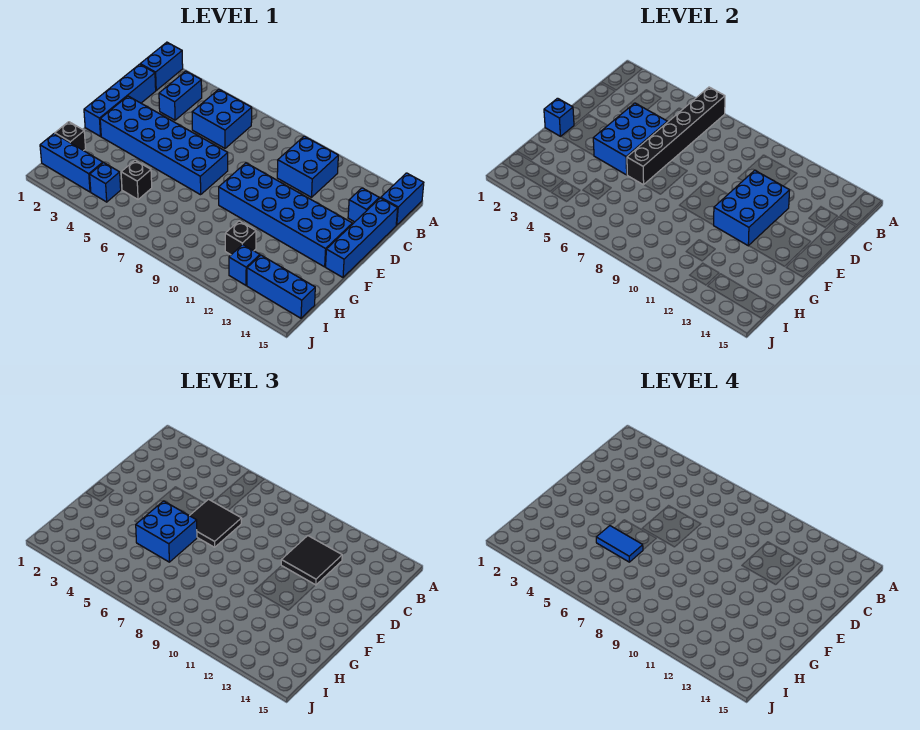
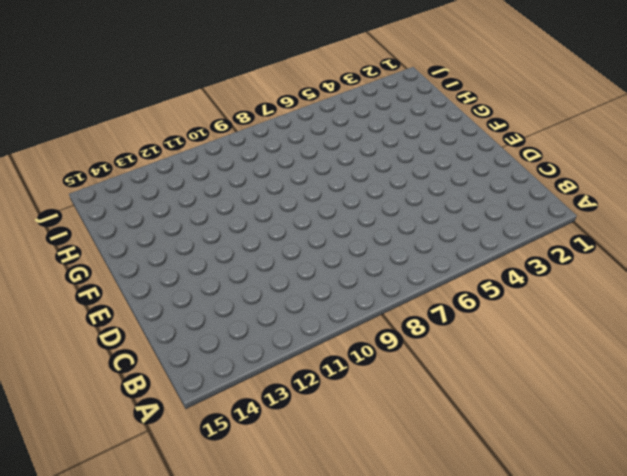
none -> blue brick A1:B1 level 1
none -> blue brick A15:B15 level 1
none -> blue brick B3:C3 level 1

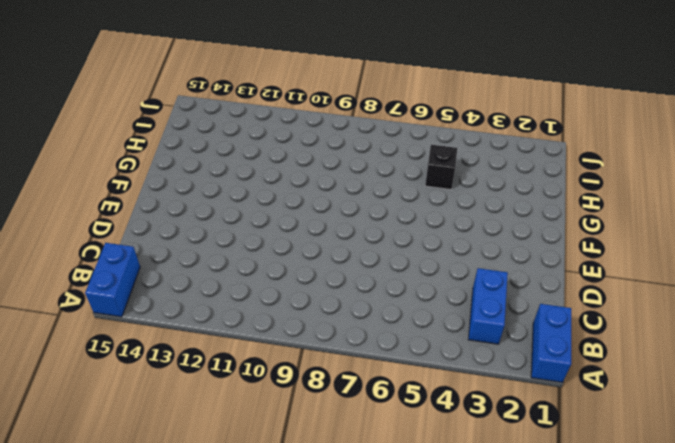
none -> blue brick B5:C6 level 1
none -> blue brick B10:C11 level 1
none -> blue brick C1:F1 level 1

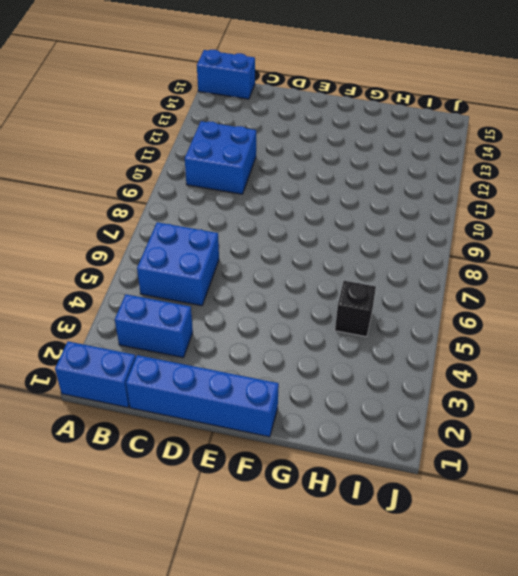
none -> blue brick C14 level 1
none -> blue brick C15:F15 level 1
none -> blue brick E2:F7 level 1

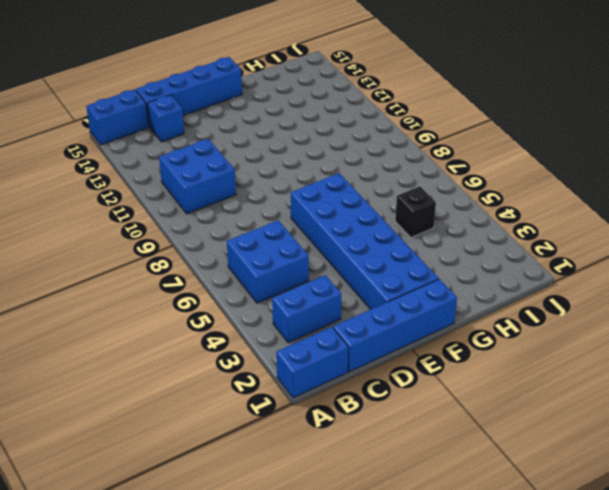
none -> blue brick E9:F14 level 1
none -> black brick H1 level 1
none -> black brick H11 level 1

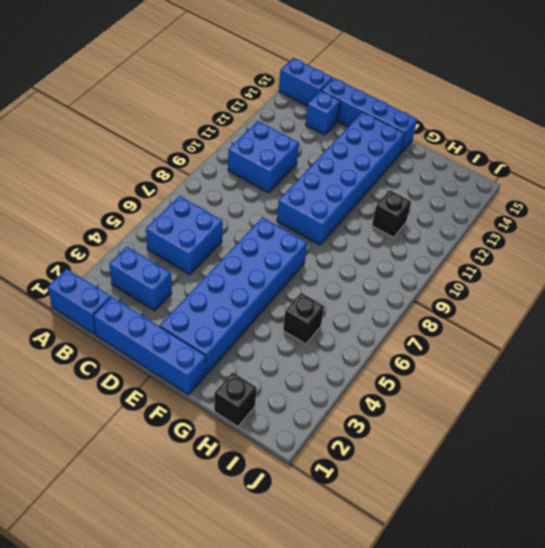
none -> blue brick I1:I3 level 1
none -> blue brick I4 level 1
none -> blue brick I12 level 1

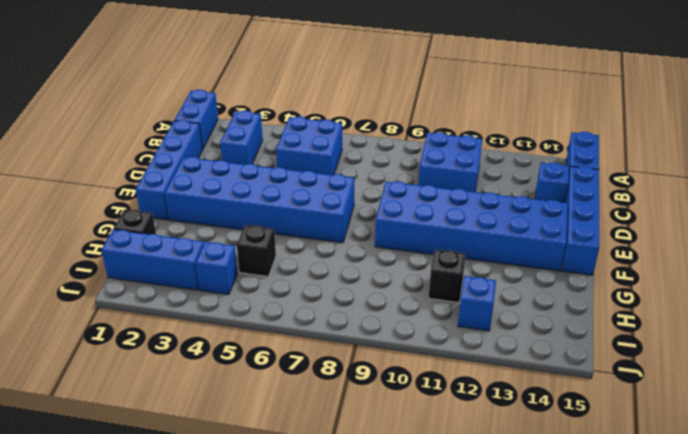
none -> blue brick I13:I15 level 1
none -> black brick A6:F6 level 2
none -> blue brick D4:F5 level 2

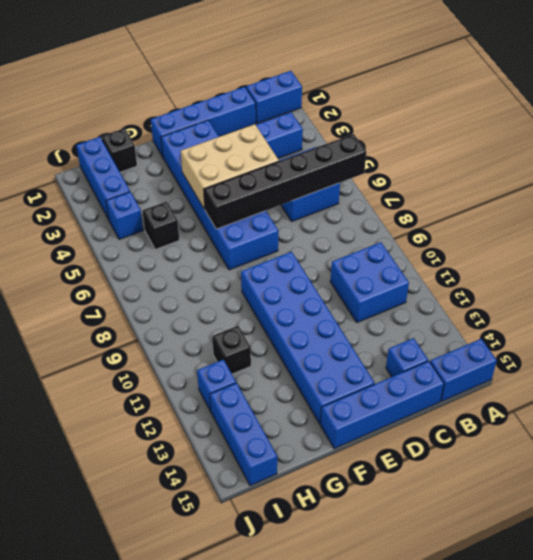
tan brick D4:F5 level 2 -> blue brick D4:F5 level 2
none -> blue brick D11:F12 level 2
none -> blue brick F1 level 2
none -> black tile C11:D12 level 3

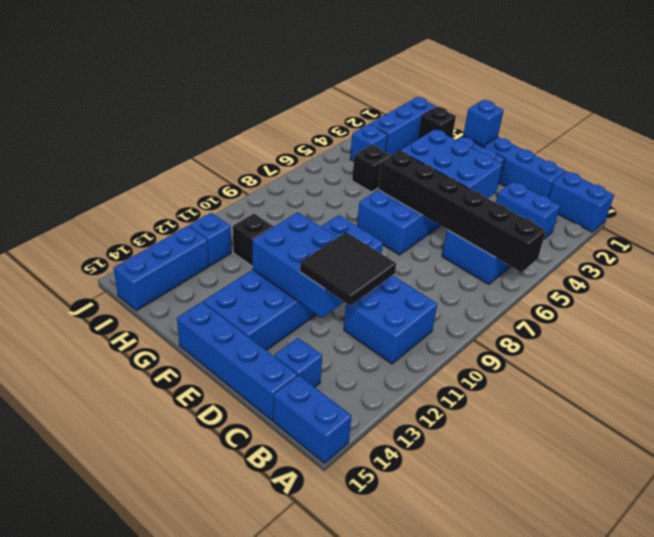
none -> black tile D6:E7 level 3
none -> blue brick F5:G6 level 3
none -> blue tile G5:G6 level 4

